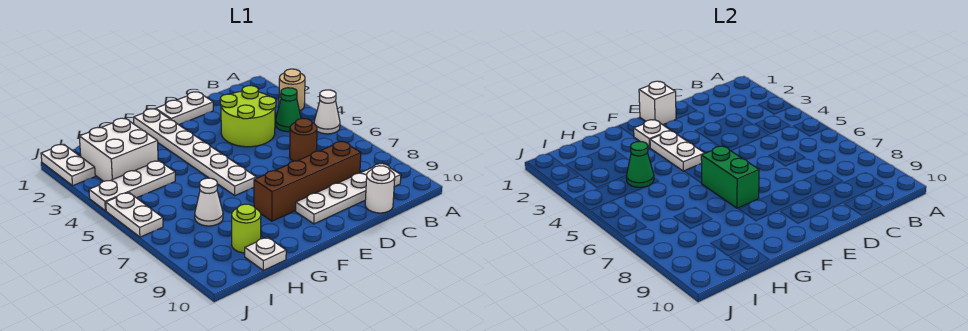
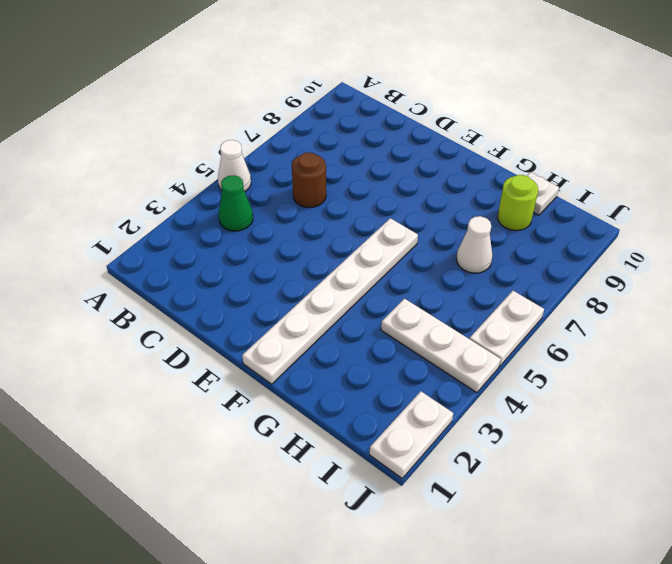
none -> tan round brick A3 level 1
none -> white plate B9:E9 level 1
none -> lime round brick C3:D4 level 1

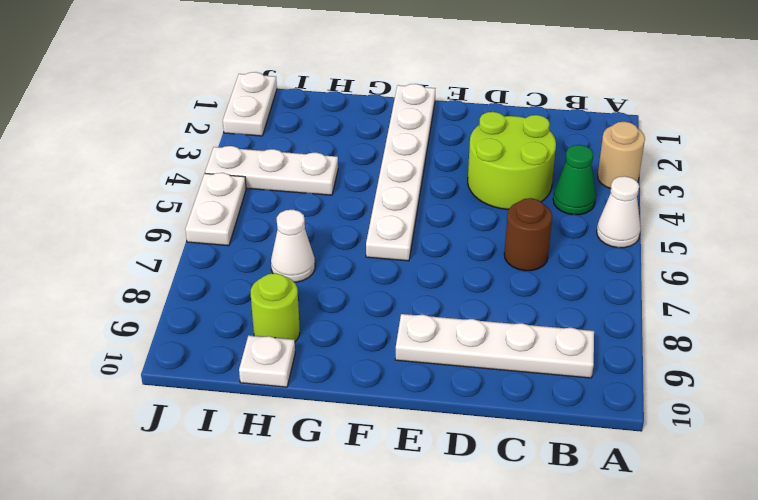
none -> brown brick C8:F8 level 1
none -> white round brick C10 level 1
none -> white plate D1:E1 level 1

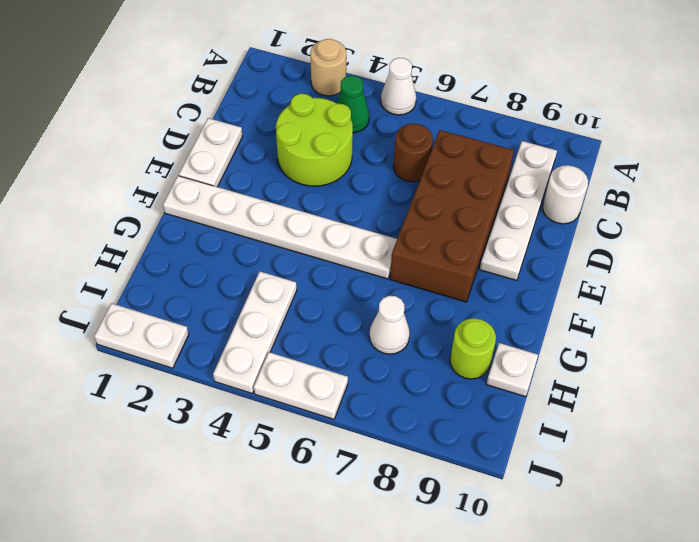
brown brick C7:F8 level 1 -> brown brick C8:F8 level 1
none -> white brick H2:I3 level 1
none -> white brick E1 level 2
none -> white plate F2 level 2

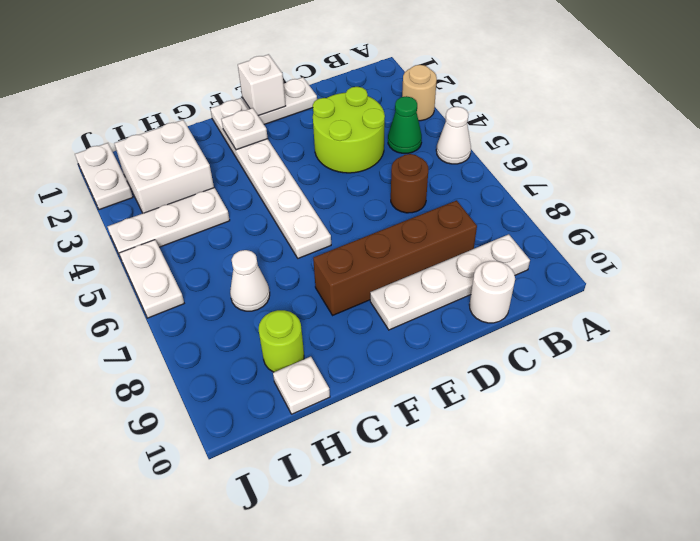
none -> white plate F3:F4 level 2
none -> green brick F6:F7 level 2
none -> green cone H4 level 2

